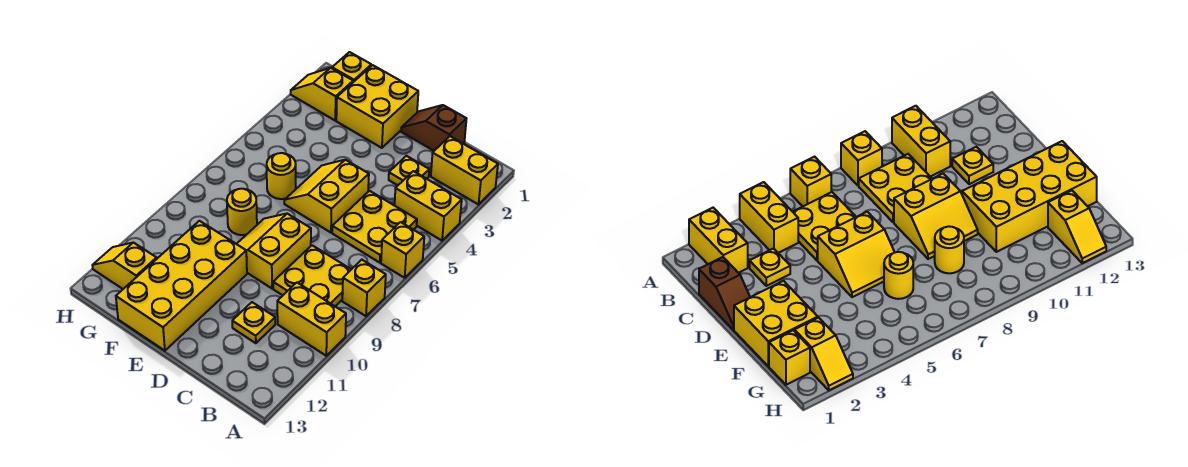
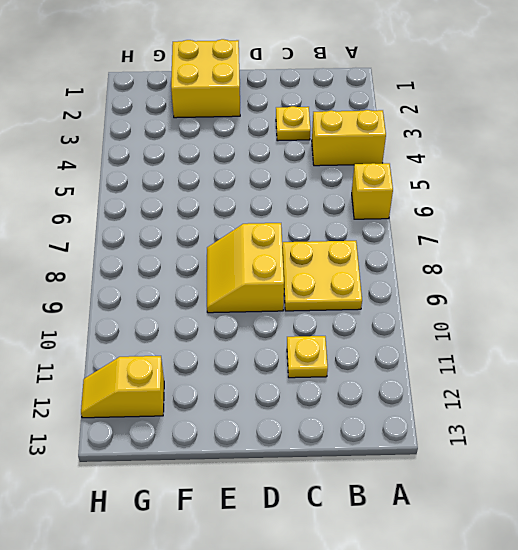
none -> yellow brick A2:B2 level 1
none -> yellow brick A8 level 1
none -> yellow brick A10:B10 level 1

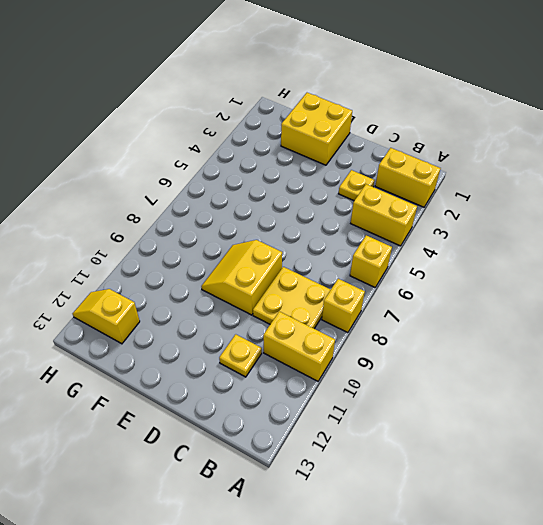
none -> yellow plate B5:C6 level 1
none -> brown slope C1:D1 level 1 top C
none -> yellow slope D5:E6 level 1 top D

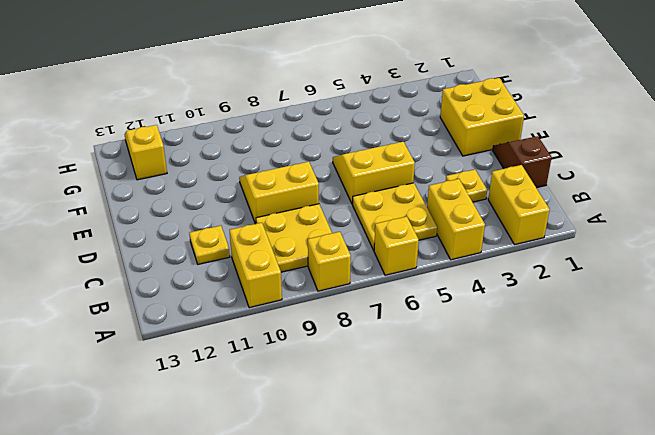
none -> yellow brick E10:F13 level 1
none -> yellow round brick F6 level 1
none -> yellow round brick F8 level 1

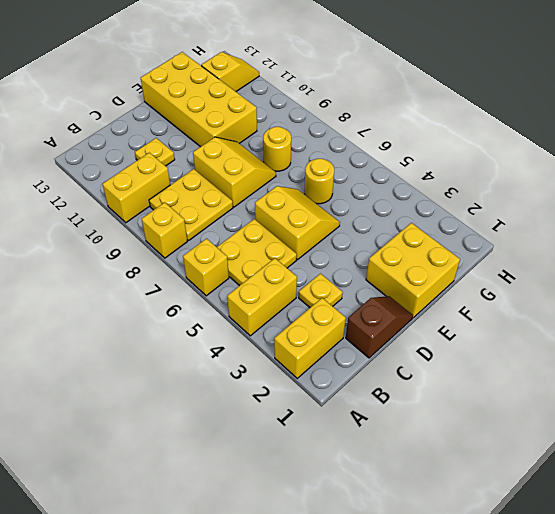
none -> yellow brick G1 level 1
none -> yellow slope G2:H2 level 1 top G

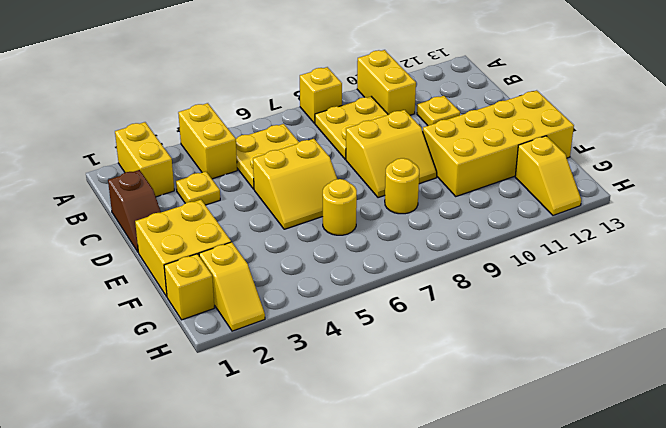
none -> yellow brick A6 level 1

